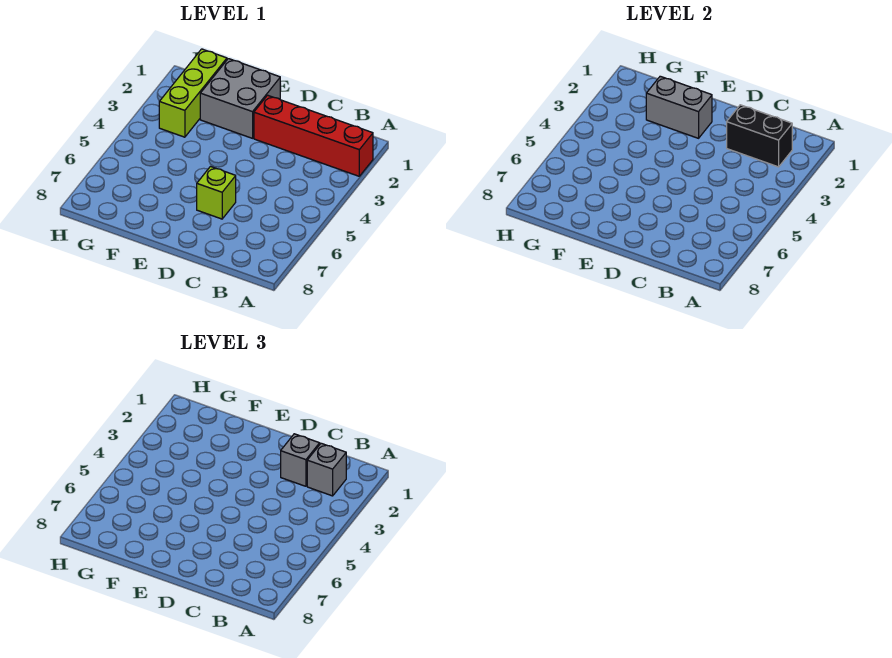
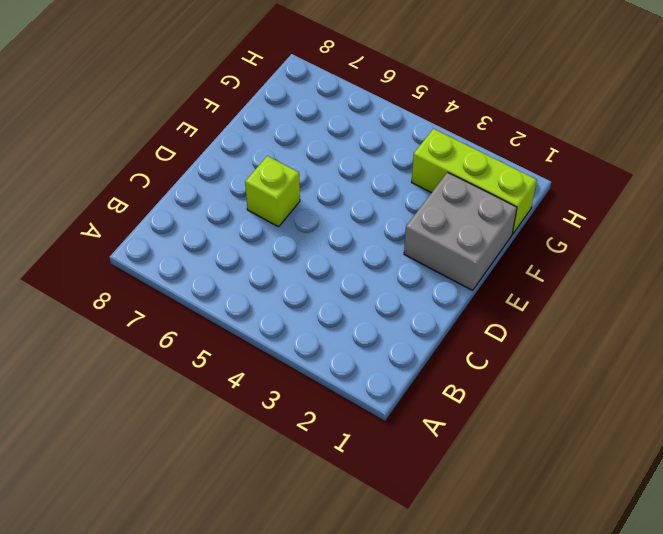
none -> red brick A2:D2 level 1
none -> black brick B2:C2 level 2

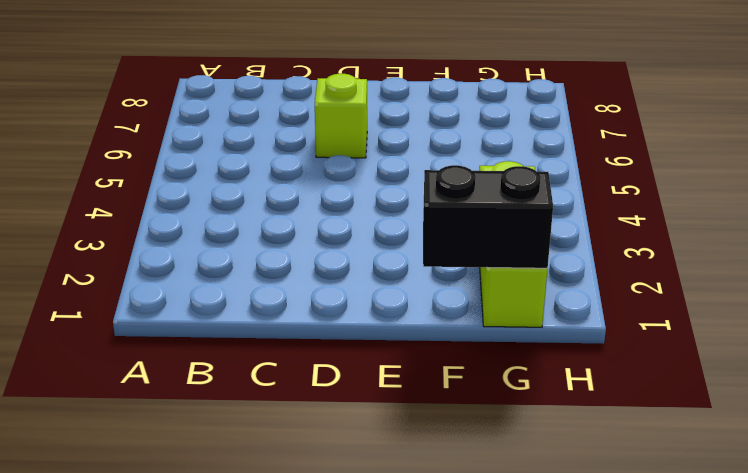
black brick F1:G1 level 2 -> black brick B2:C2 level 2
none -> red brick A2:D2 level 1
none -> grey brick E1:F2 level 1

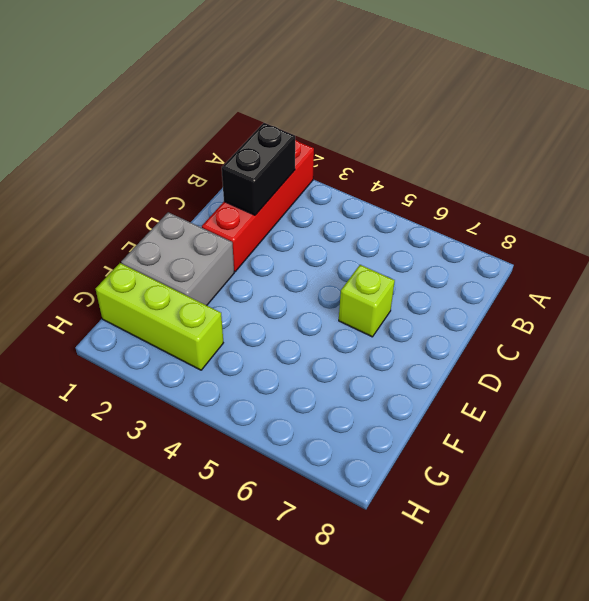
none -> grey brick E2:F2 level 2
none -> grey brick B2 level 3

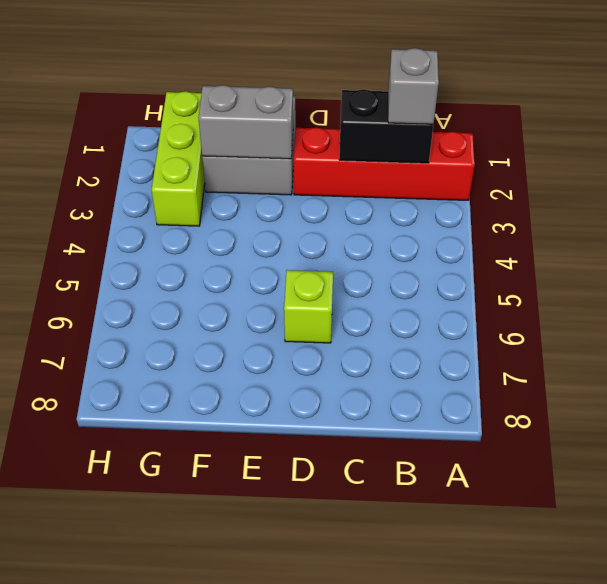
none -> grey brick C2 level 3

